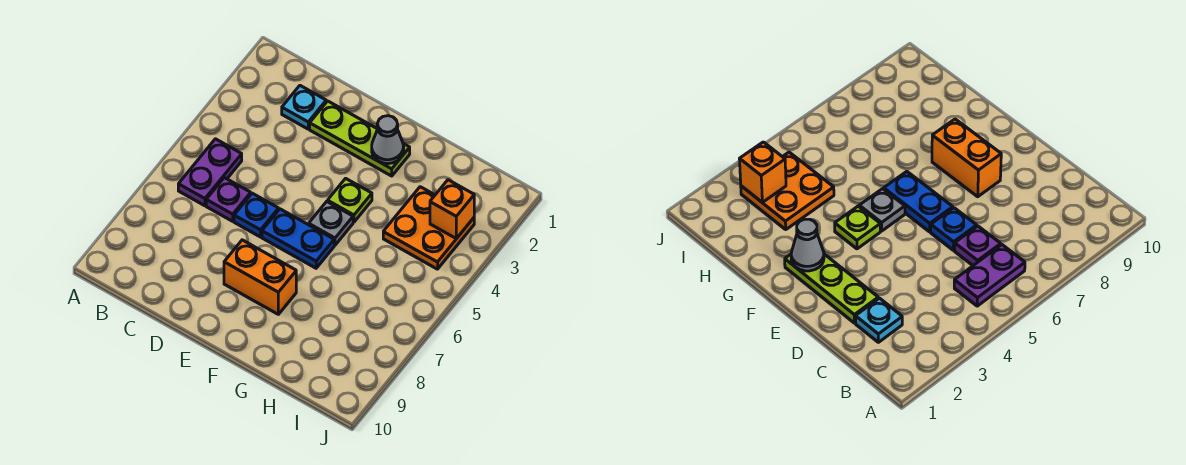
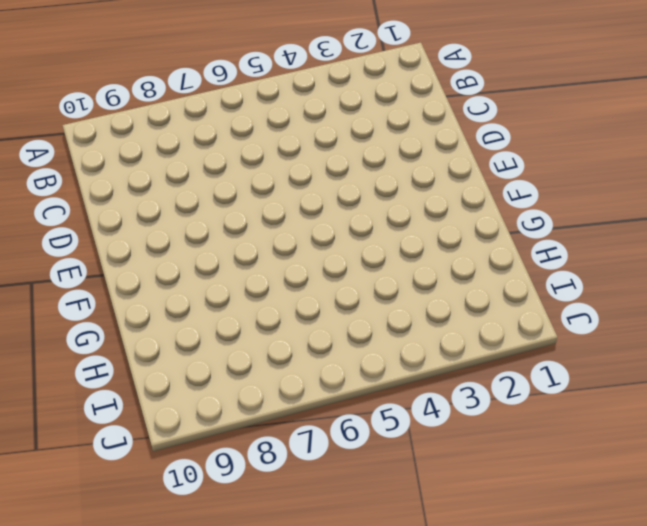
none -> purple plate B5:B6 level 1
none -> cyan plate C2 level 1
none -> purple plate C6 level 1

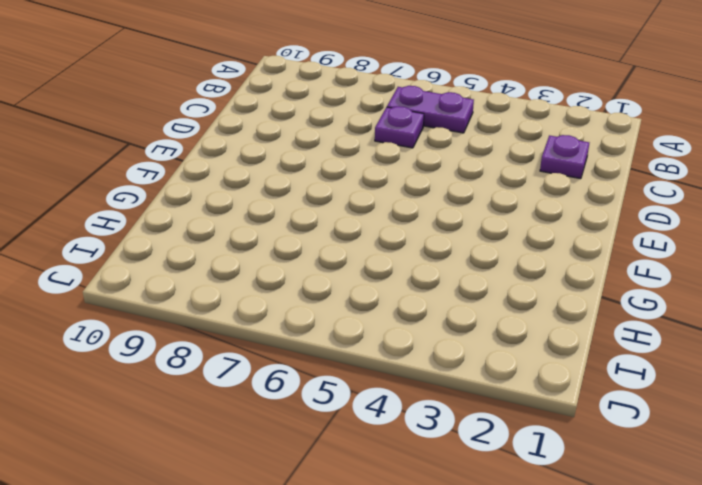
purple plate C2 level 1 -> cyan plate C2 level 1
none -> lime plate D2:F2 level 1
none -> blue plate D6 level 1
none -> blue plate E6:F6 level 1

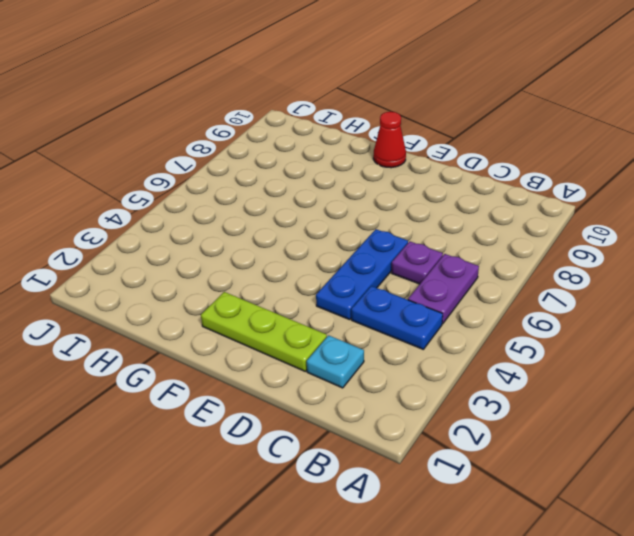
blue plate B4:C4 level 1 -> blue plate E6:F6 level 1
blue plate D4:D6 level 1 -> blue plate D6 level 1
red cone F10 level 1 -> none
none -> orange brick E8:F8 level 1
none -> lime plate F4 level 1
none -> grey plate F5 level 1

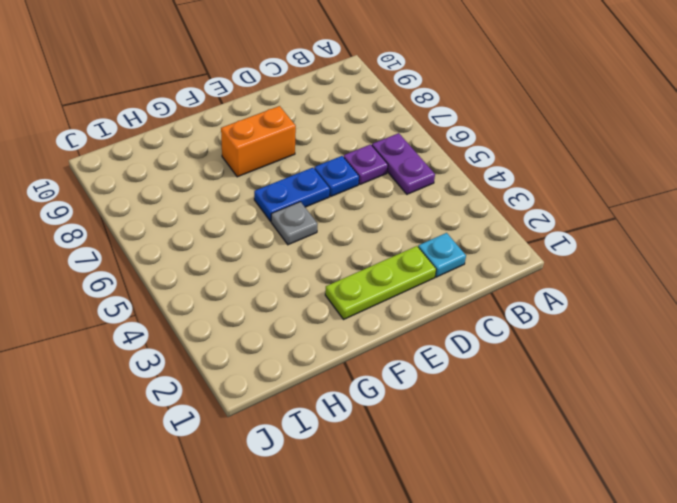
none -> lime plate F4 level 1
none -> orange plate H3:I4 level 1
none -> grey cone F2 level 2

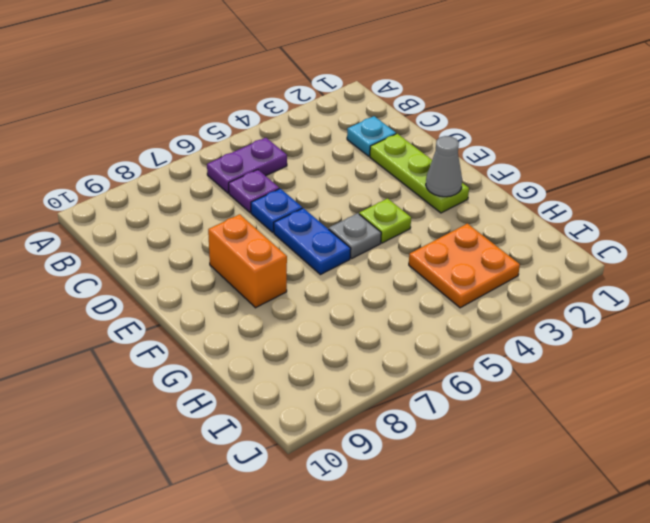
none -> orange brick I3 level 2

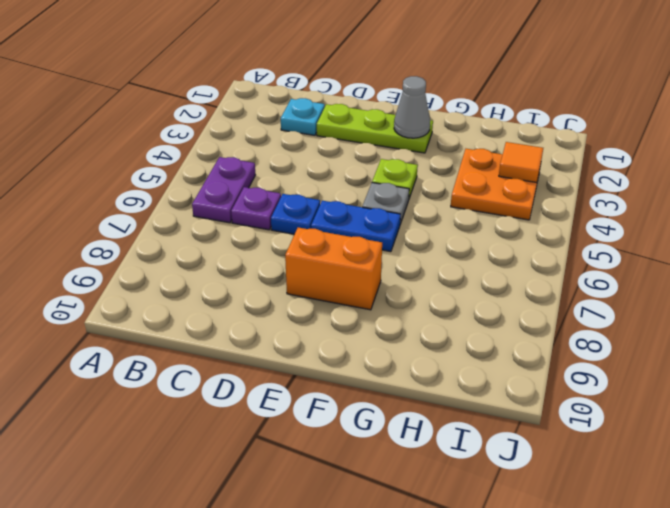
orange tile I3 level 2 -> orange brick I3 level 2

